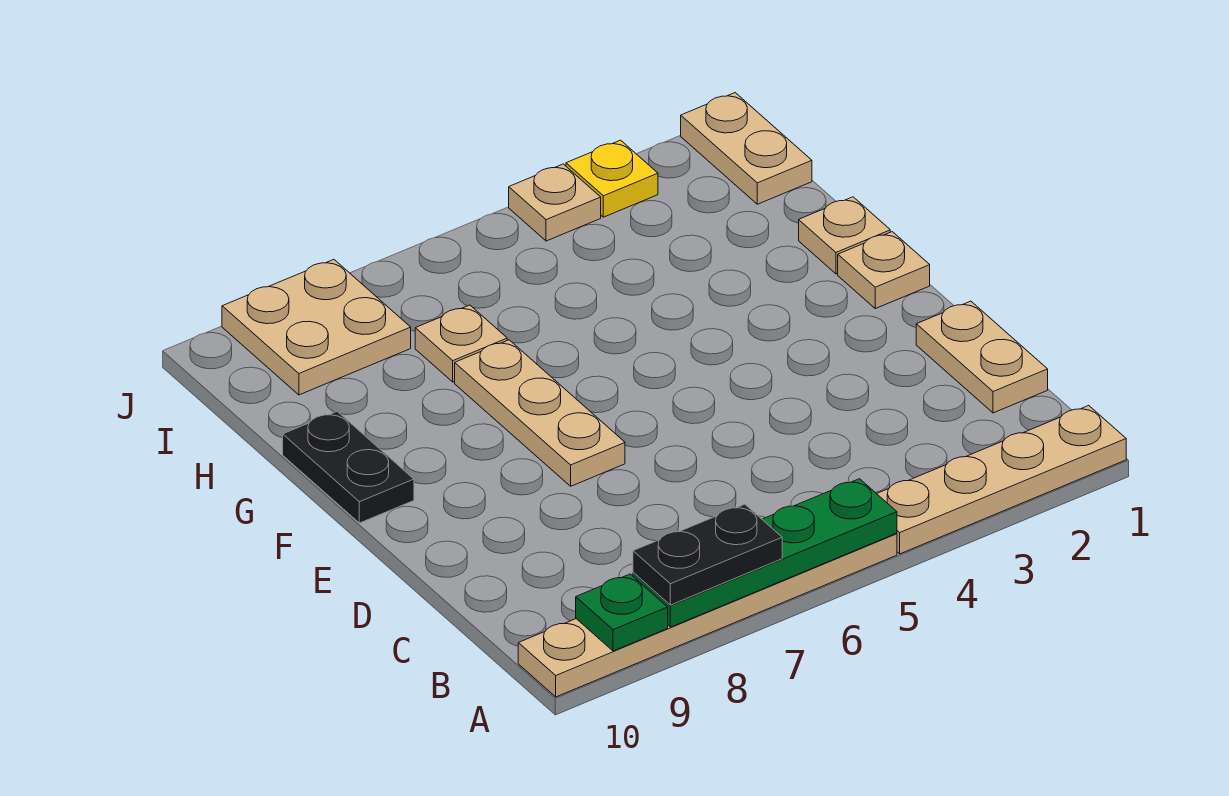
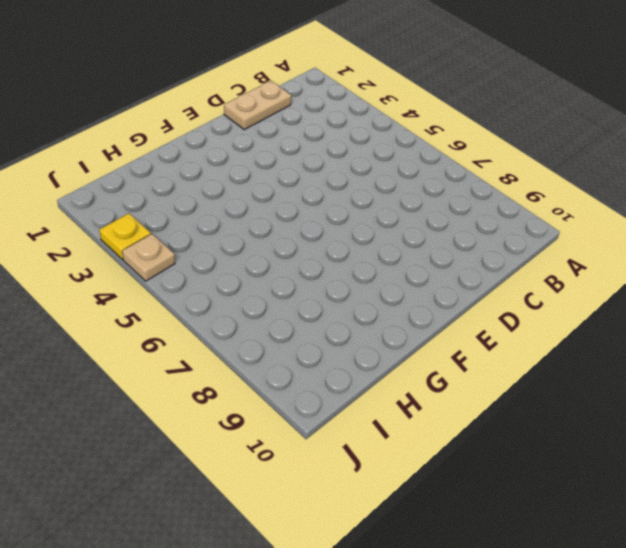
none -> tan plate A1:A4 level 1
none -> tan plate A5:A10 level 1
none -> tan plate E7:G7 level 1

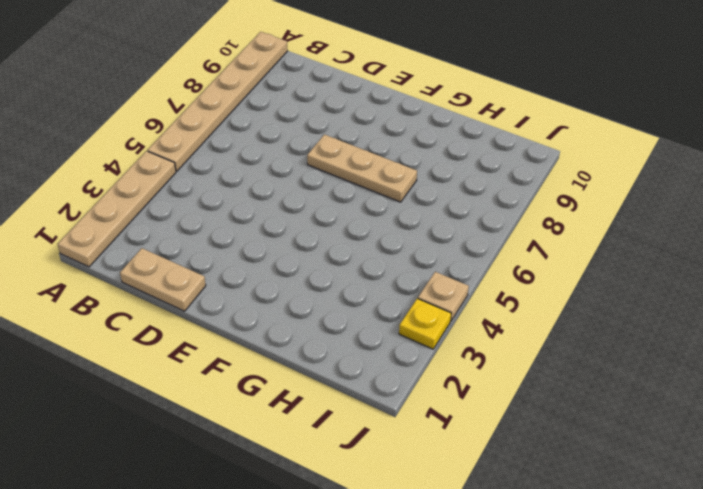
none -> tan plate F1 level 1
none -> black plate F10:G10 level 1
none -> tan plate G1 level 1

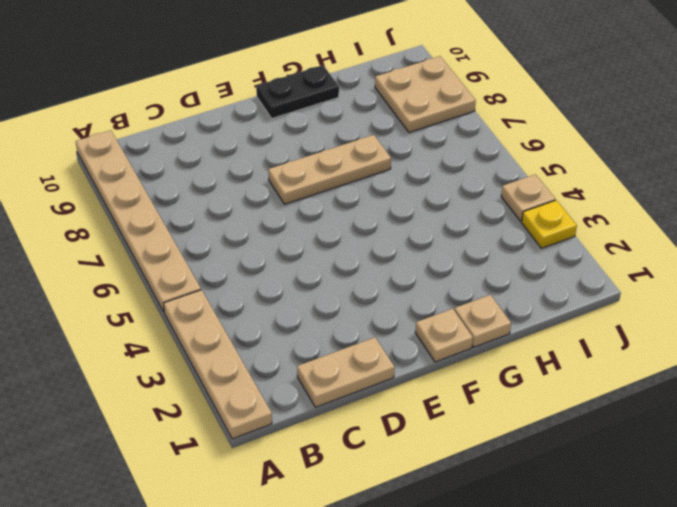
none -> tan plate H7 level 1
none -> tan plate I1:J1 level 1
none -> green plate A5:A8 level 2

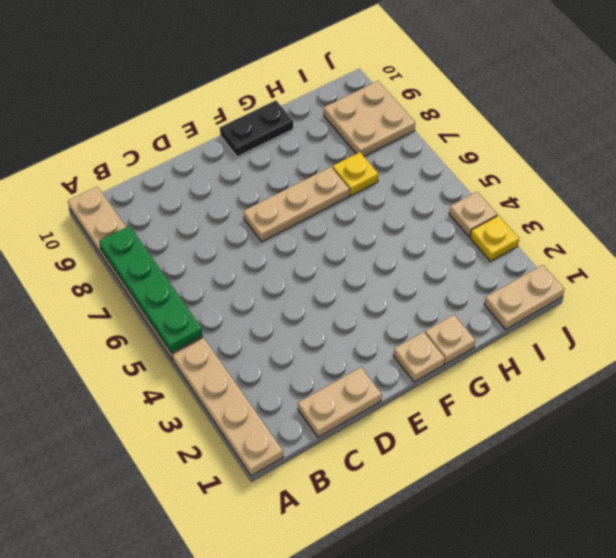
yellow plate H7 level 1 -> tan plate H7 level 1
none -> green plate A9 level 2
none -> black plate A7:A8 level 3

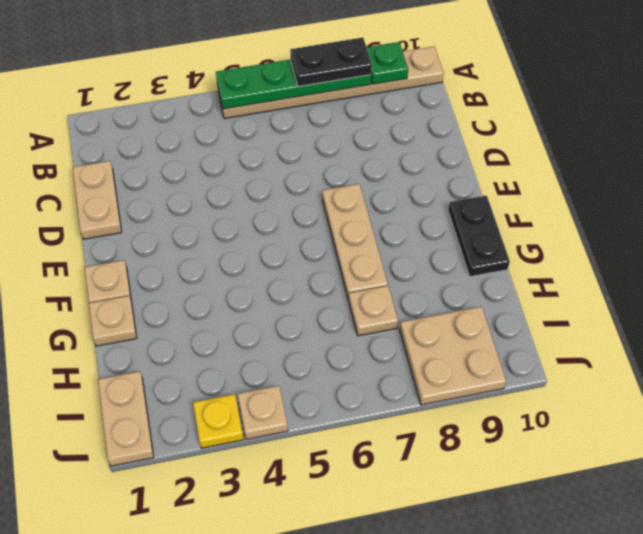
none -> tan plate A1:A4 level 1

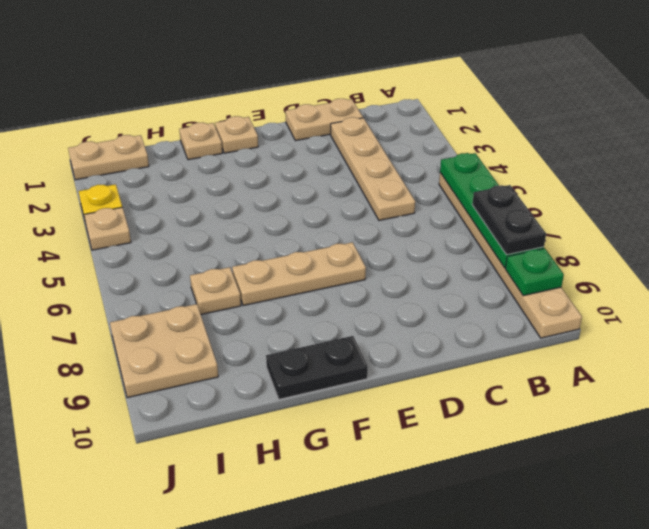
tan plate C2:C5 level 1 -> tan plate A1:A4 level 1

